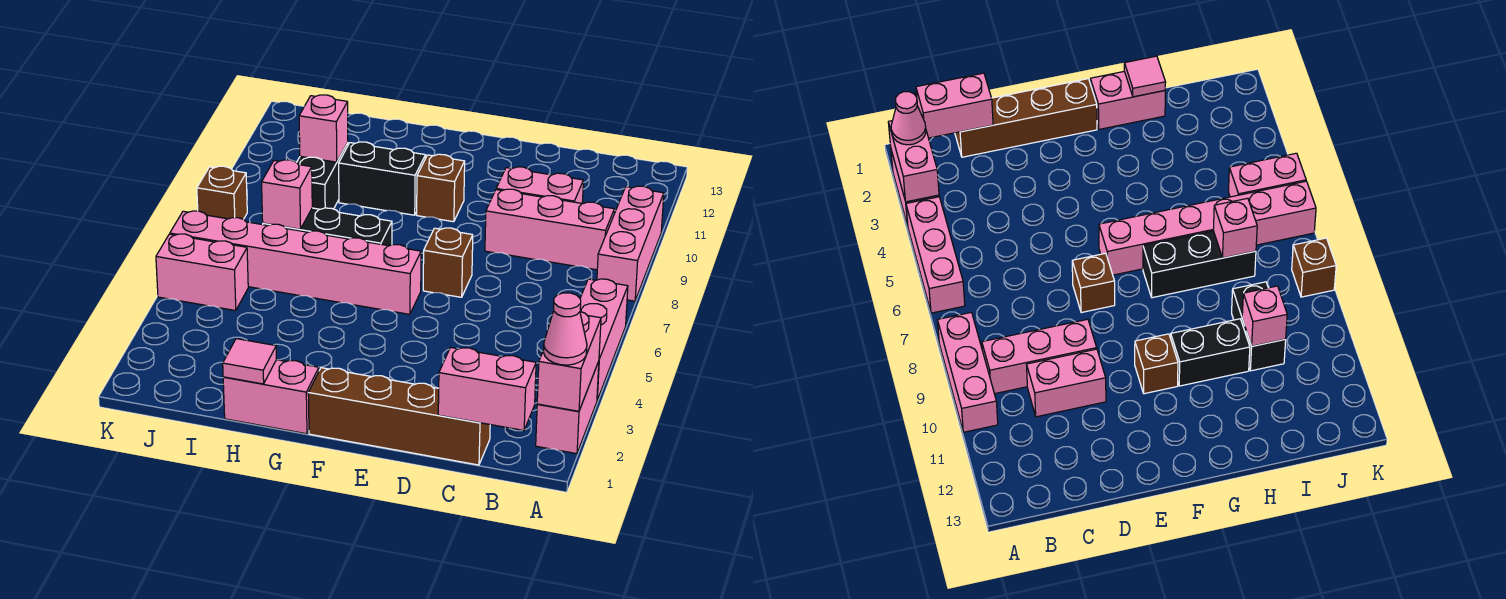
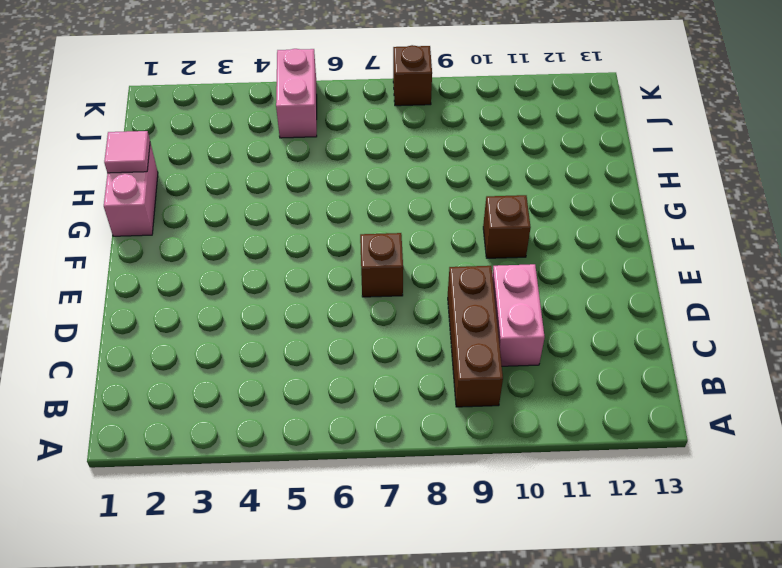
brown brick B9:D9 level 1 -> pink brick B9:D9 level 1
none -> pink brick A2:A3 level 1
none -> pink brick A4:A6 level 1
none -> pink brick A8:A10 level 1

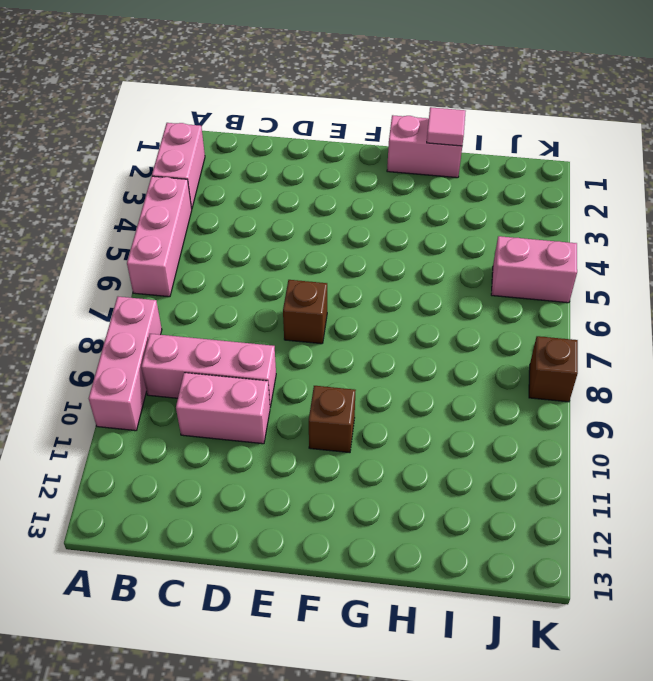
none -> brown brick C1:F1 level 1
none -> pink brick F6:K6 level 1
none -> black brick G7:I7 level 1

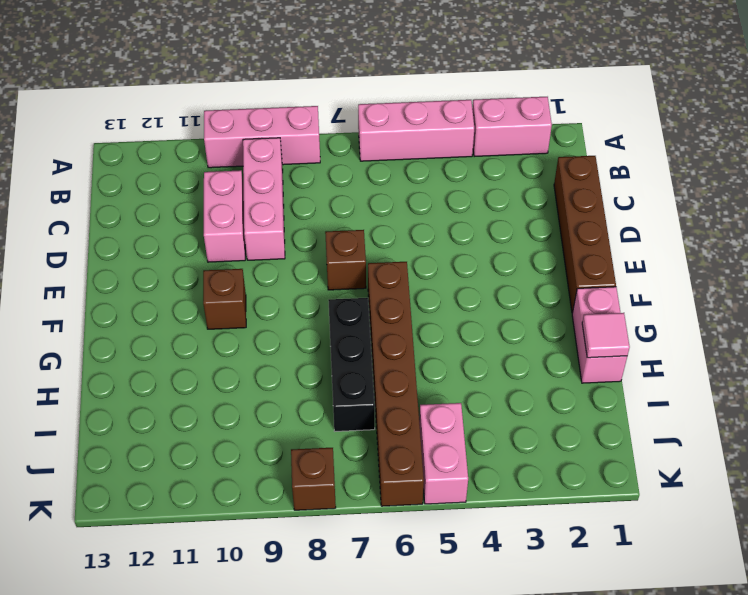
brown brick F6:K6 level 1 -> pink brick F6:K6 level 1
none -> black brick G10:H10 level 1
none -> black brick I9:I10 level 1
none -> pink brick A2:A3 level 2

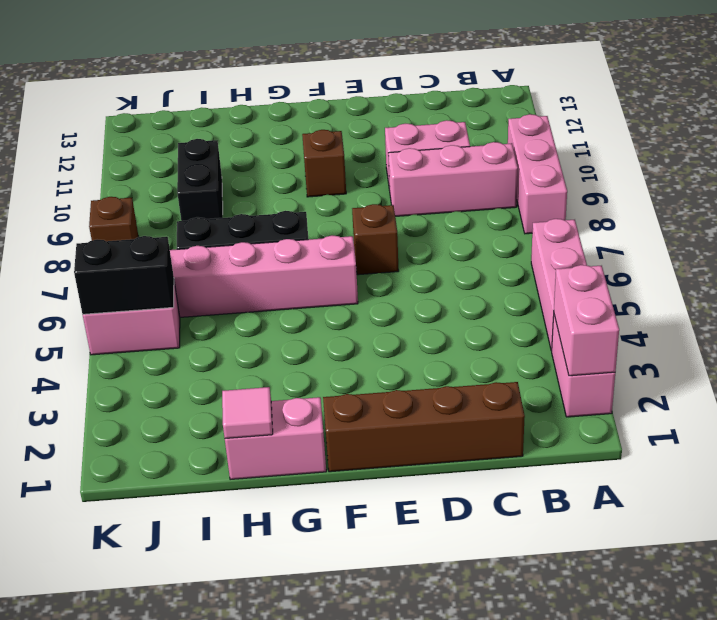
black brick J5:K5 level 2 -> black brick G10:H10 level 1
none -> pink brick B1:C1 level 2
none -> pink brick I7 level 2
none -> pink brick I10 level 2

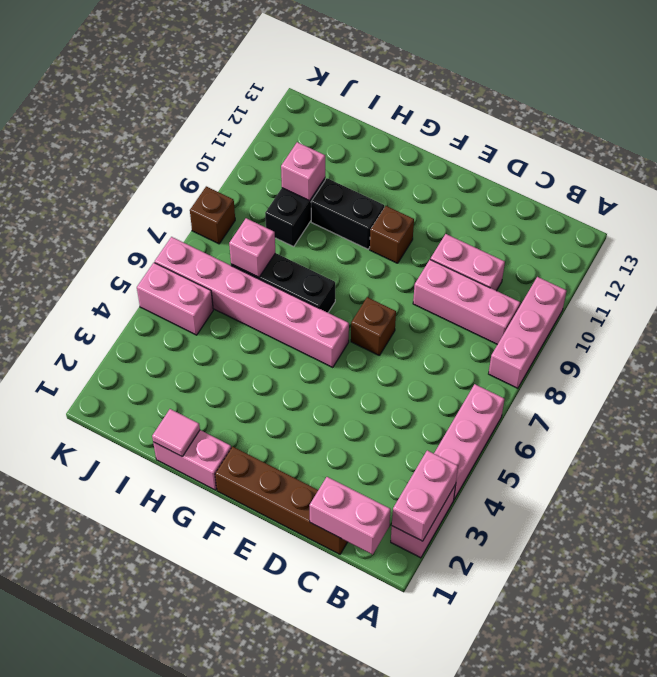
none -> pink cone A2 level 3

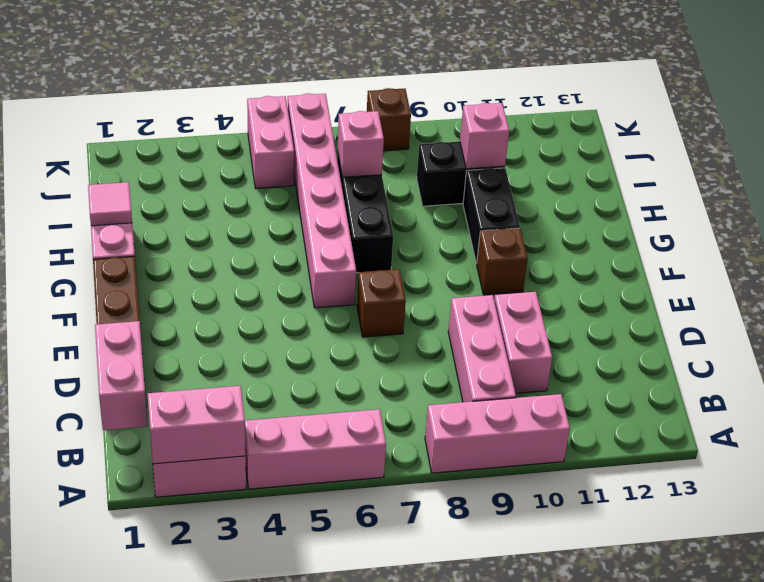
none -> pink cone A2 level 3

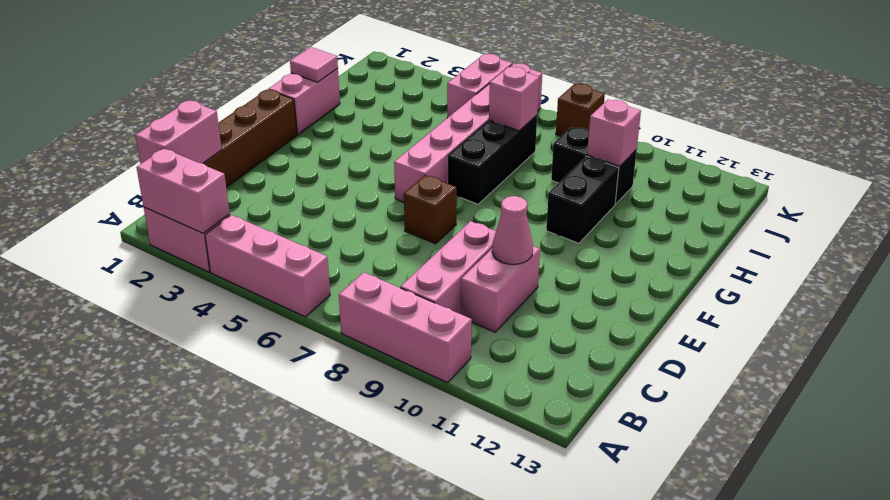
pink cone D10 level 2 -> pink cone A2 level 3
none -> brown brick F10 level 1

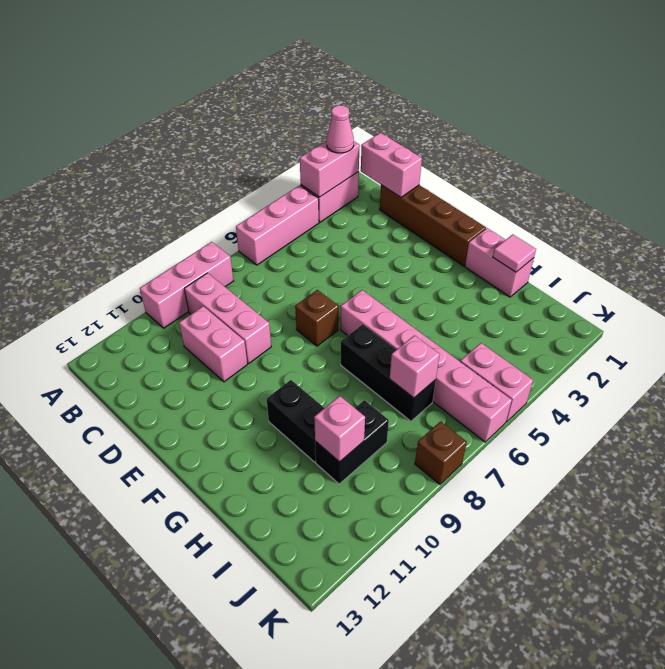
none -> brown brick F10 level 1

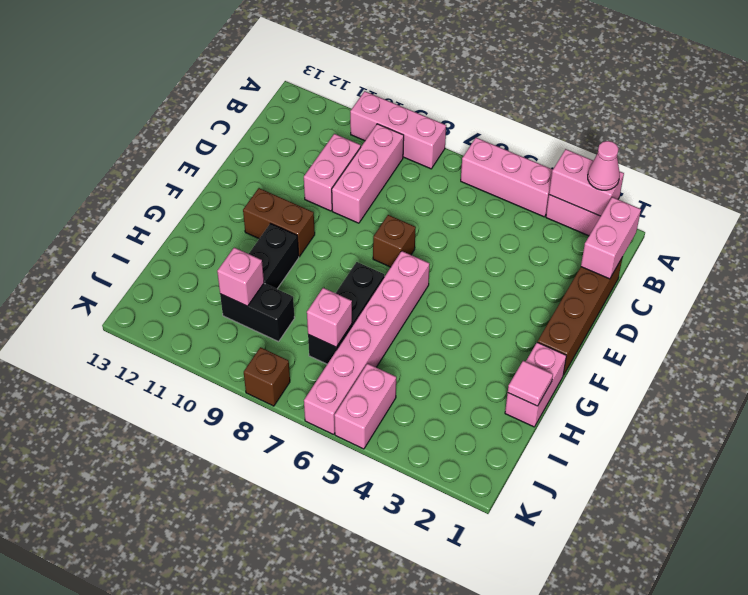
brown brick F10:F11 level 1 -> brown brick F10 level 1

